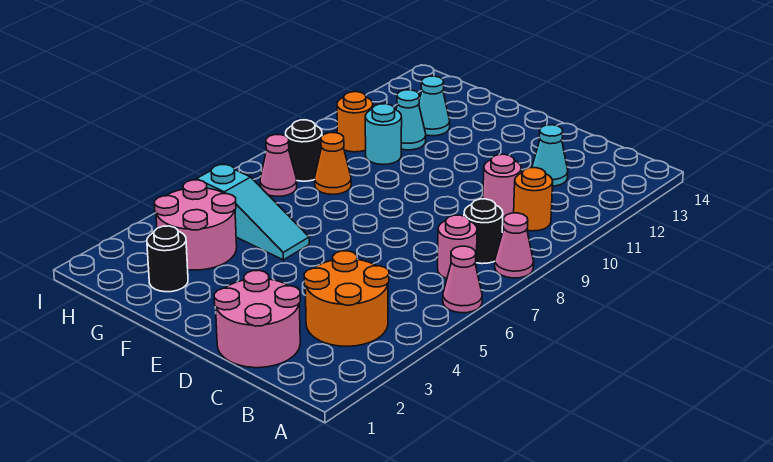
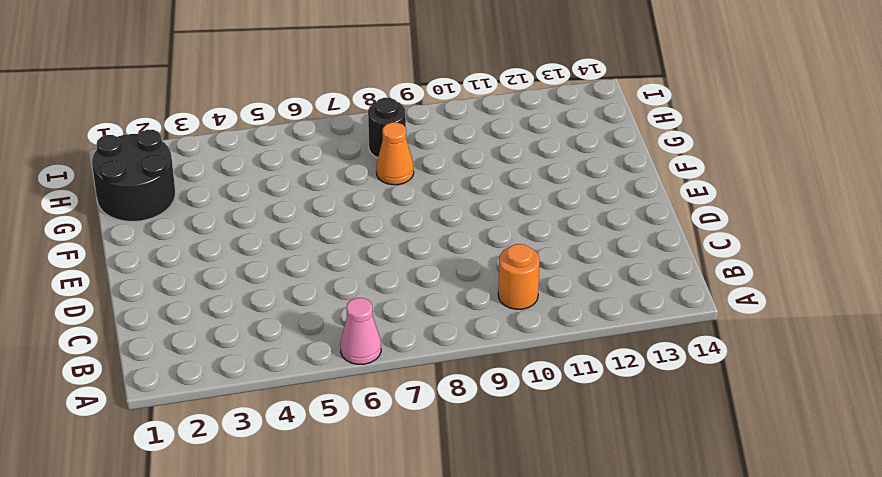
black round brick G1:H2 level 1 -> black round brick G2 level 1
none -> pink cone A8 level 1
none -> orange round brick B3:C4 level 1
none -> pink round brick B7 level 1

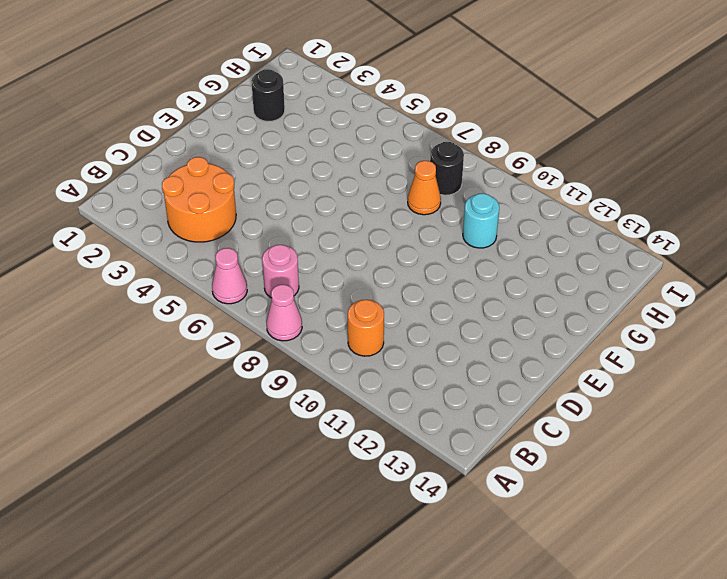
none -> black round brick B8 level 1
none -> pink round brick C1:D2 level 1
none -> pink round brick C10 level 1

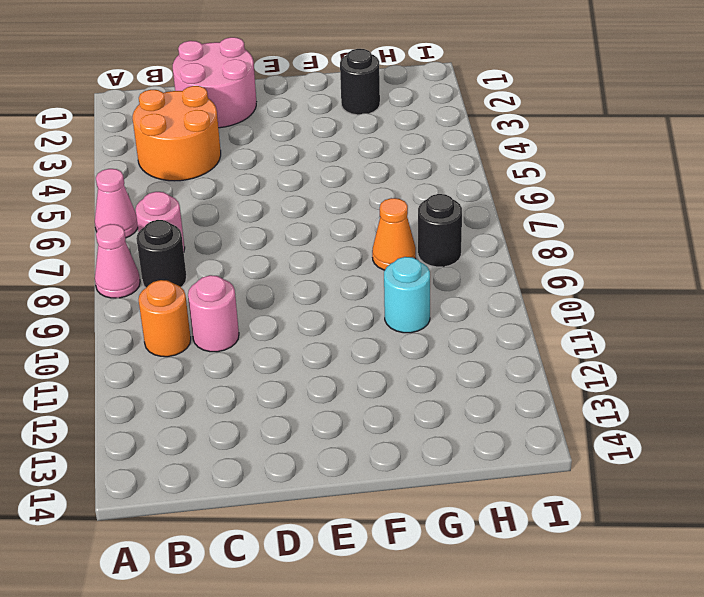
none -> cyan cone C12 level 1
none -> cyan slope F5:H5 level 1 top H
none -> pink round brick G3:H4 level 1

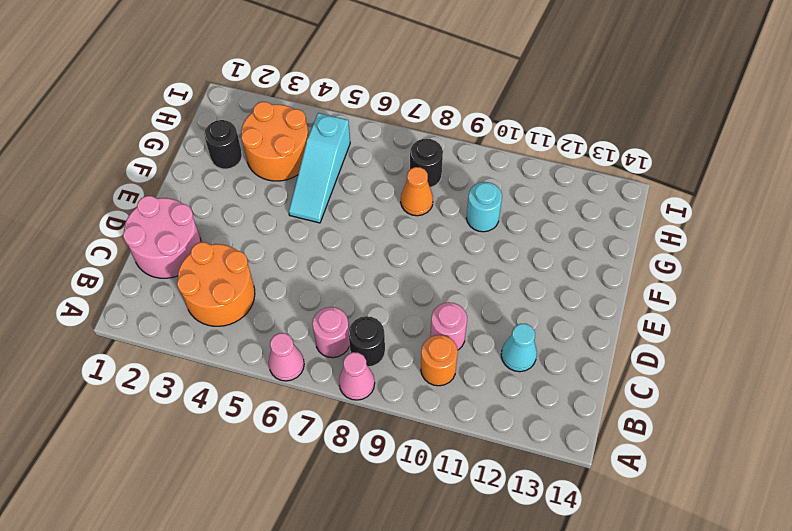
orange round brick G3:H4 level 1 -> pink round brick G3:H4 level 1
none -> cyan cone G11 level 1
none -> cyan cone G12 level 1
none -> pink cone H7 level 1

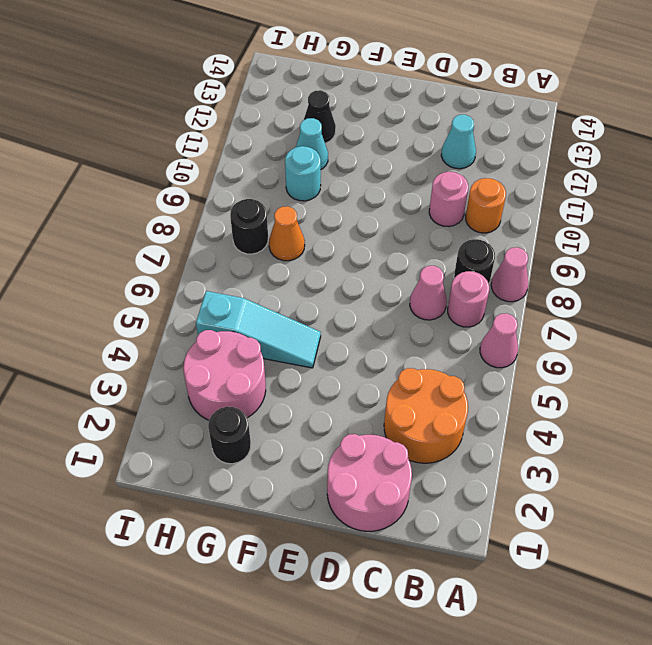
pink cone C7 level 1 -> pink cone H7 level 1
black cone G12 level 1 -> cyan cone G12 level 1
none -> orange round brick H10 level 1

